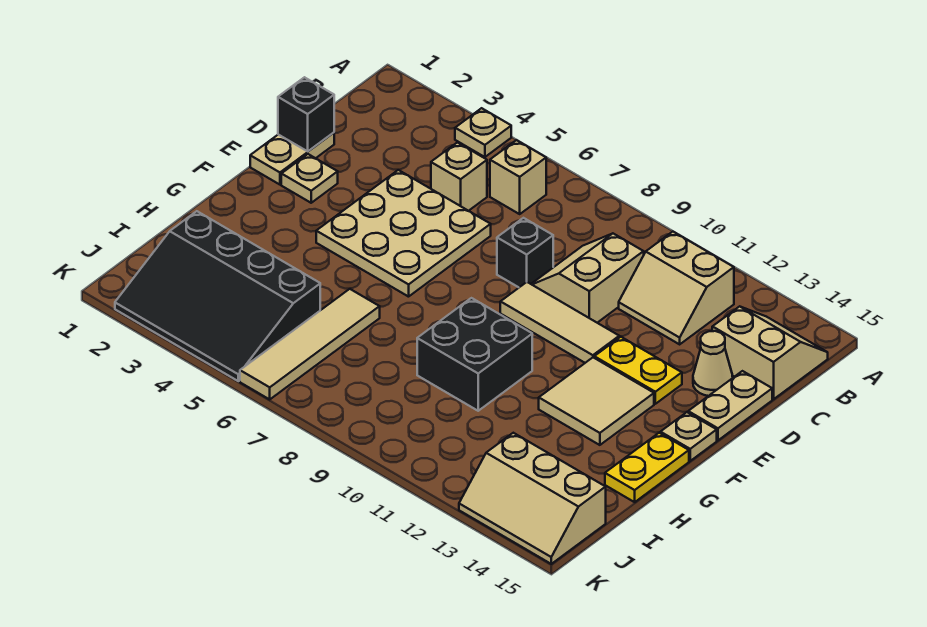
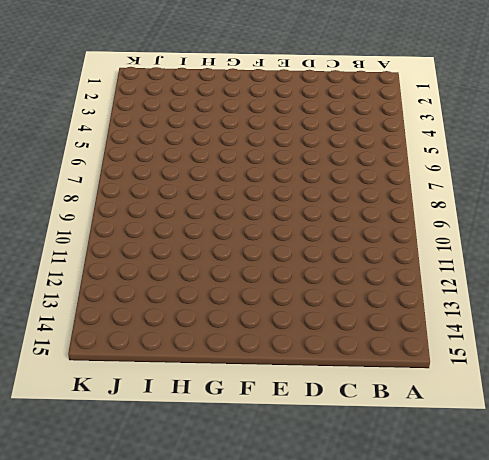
none -> tan plate A4 level 1
none -> tan brick B6 level 1
none -> tan slope B11:C12 level 1 top B

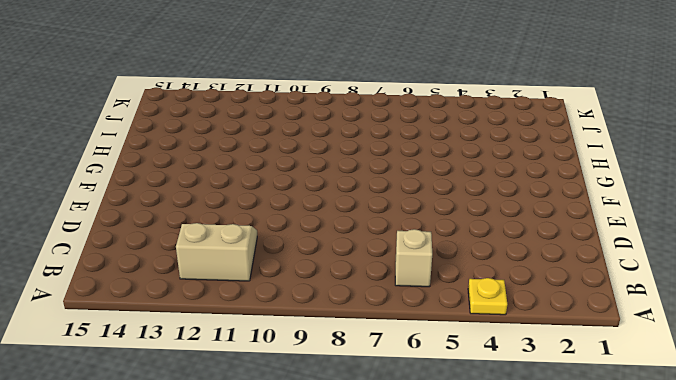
yellow plate A4 level 1 -> tan plate A4 level 1
none -> tan slope B14:C15 level 1 top C
none -> tan brick C5 level 1
none -> tan slope C9:D10 level 1 top 10

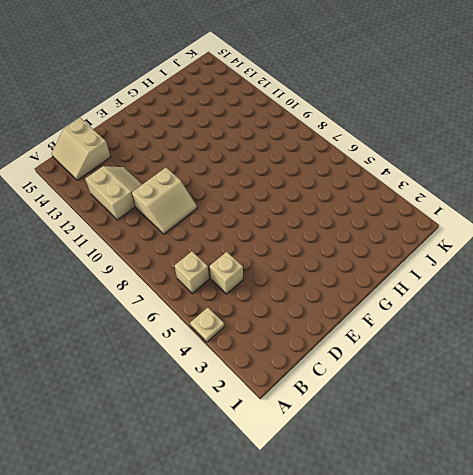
none -> tan plate D1:E1 level 1
none -> tan plate D4:F6 level 1
none -> black brick D8 level 1

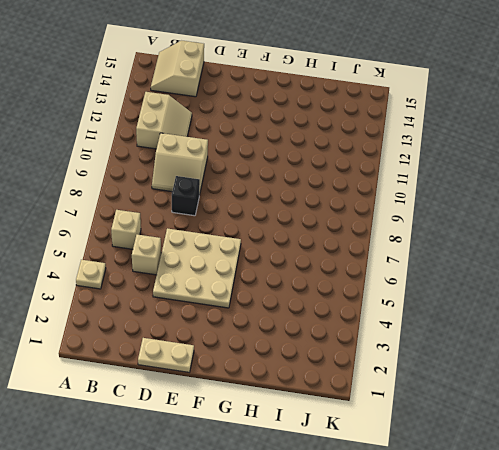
none -> tan cone D14 level 1
none -> tan plate D15:E15 level 1
none -> tan plate E2 level 1

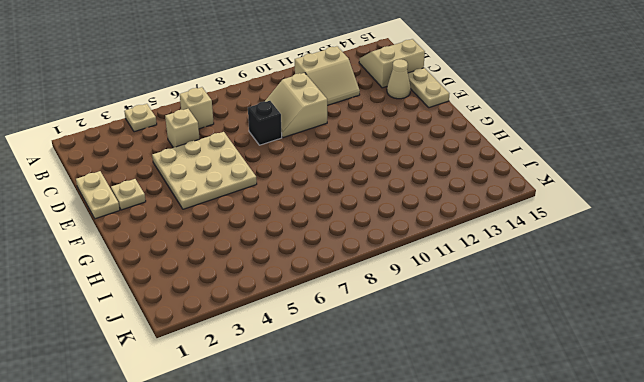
none -> tan tile E9:E11 level 1
none -> yellow plate E12:E13 level 1
none -> tan tile F12:G13 level 1

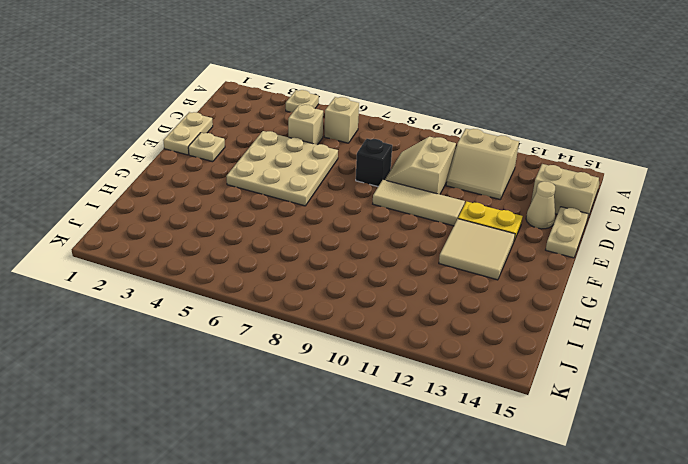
none -> tan plate F15 level 1
none -> black brick G9:H10 level 1
none -> yellow plate G15:H15 level 1

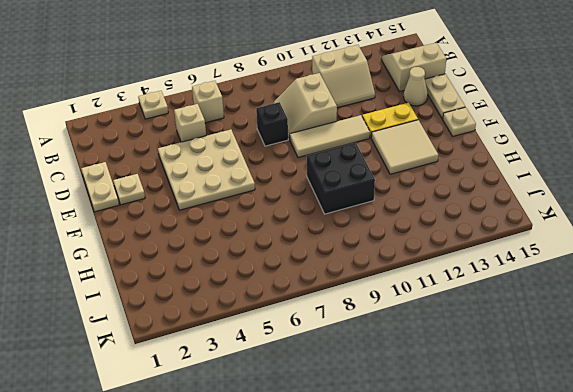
none -> yellow plate G15:H15 level 1
none -> tan tile H6:K6 level 1
none -> black slope I2:K5 level 1 top I

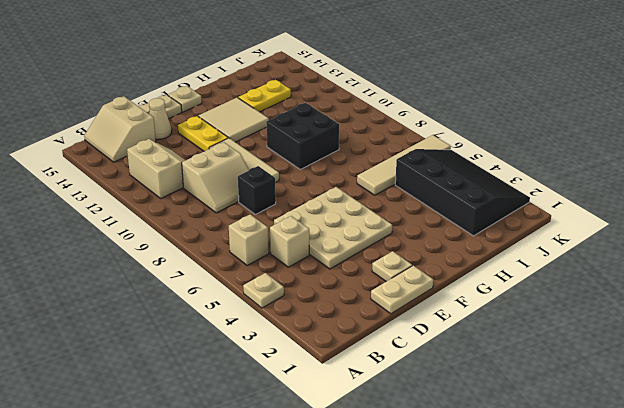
yellow plate H13:I13 level 1 -> yellow plate G15:H15 level 1
none -> tan slope J13:K15 level 1 top J
none -> black brick D1 level 2

